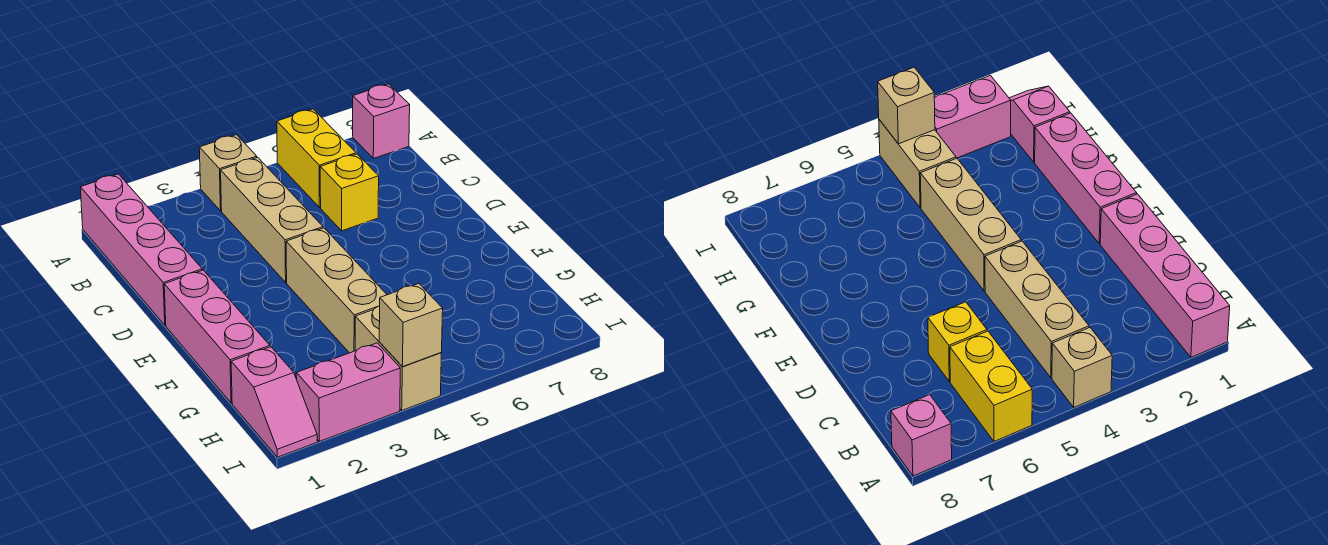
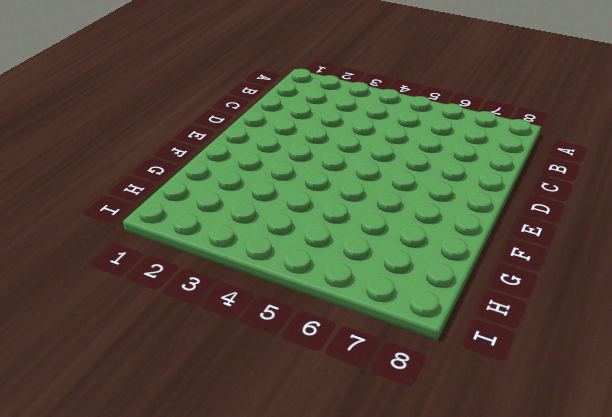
none -> pink brick A1:D1 level 1
none -> tan brick A4 level 1
none -> yellow brick A6:B6 level 1

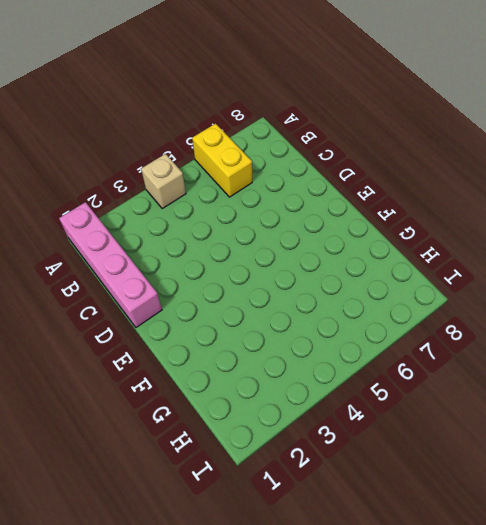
none -> pink brick A8 level 1
none -> tan brick B4:D4 level 1
none -> yellow brick C6 level 1

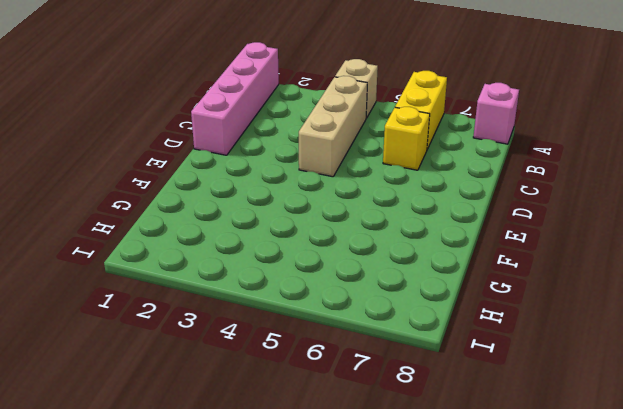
none -> pink brick E1:G1 level 1
none -> tan brick E4:G4 level 1
none -> pink slope H1:I1 level 1 top H

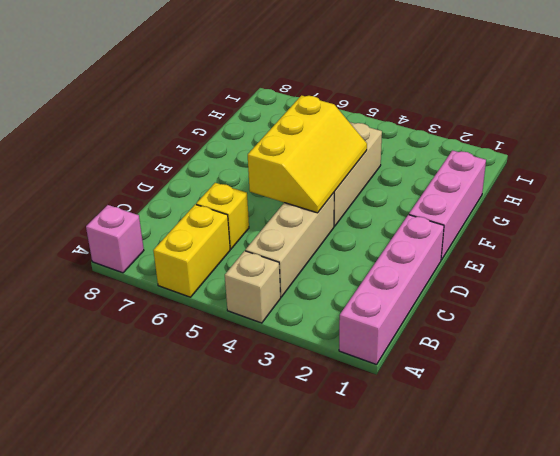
yellow slope D4:F5 level 2 top 5 -> none
none -> pink slope H1:I1 level 1 top H
none -> tan brick H4:I4 level 1
none -> pink brick I2:I3 level 1

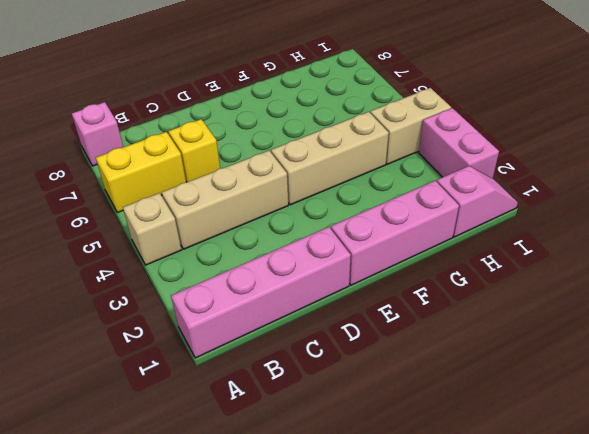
none -> tan brick I4 level 2

